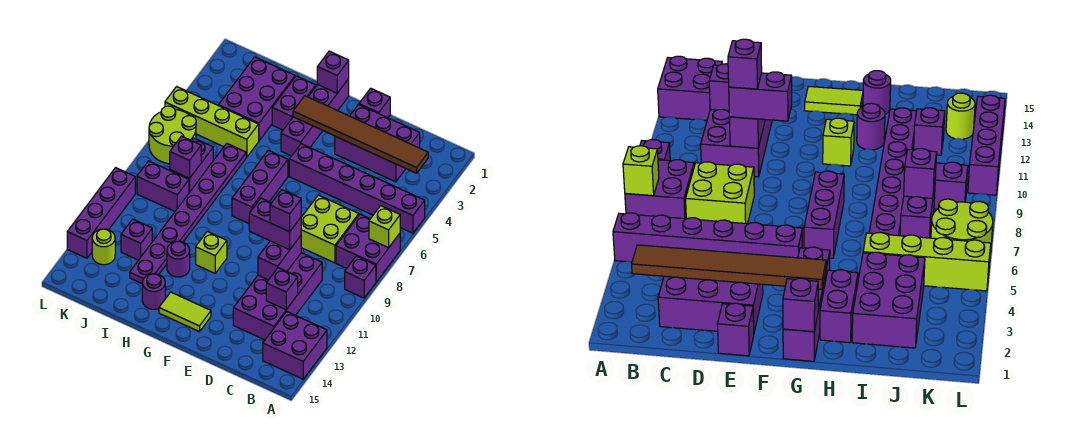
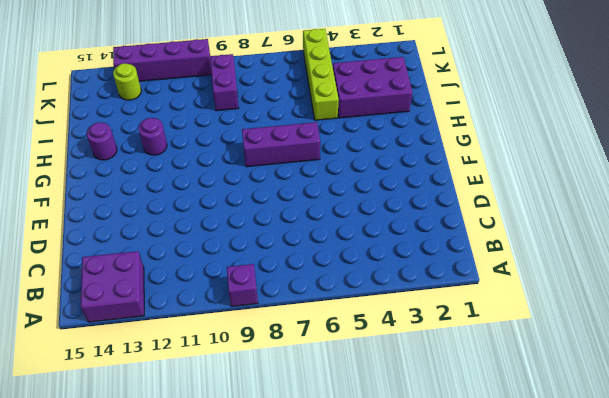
none -> purple brick A5:F5 level 1
none -> purple brick A7:B8 level 1
none -> purple brick C2:E3 level 1
none -> lime brick C7:D8 level 1

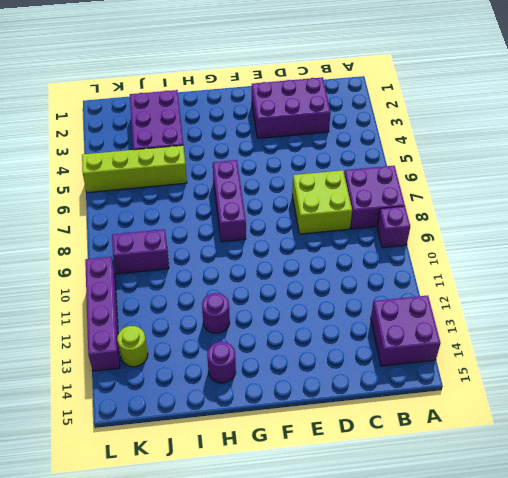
none -> purple brick A5:F5 level 1
none -> purple brick C10:D13 level 1
none -> purple brick E1 level 1
none -> lime tile F14:G14 level 1

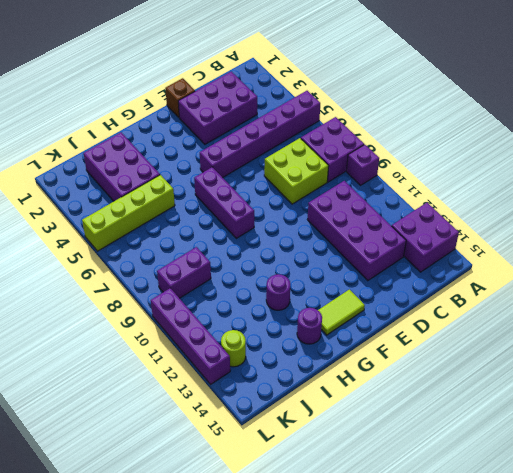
brown brick E1 level 1 -> purple brick E1 level 1
none -> purple brick G1:G4 level 1
none -> lime brick G11 level 1
none -> purple brick H2:H3 level 1
none -> purple plate I6:I13 level 1

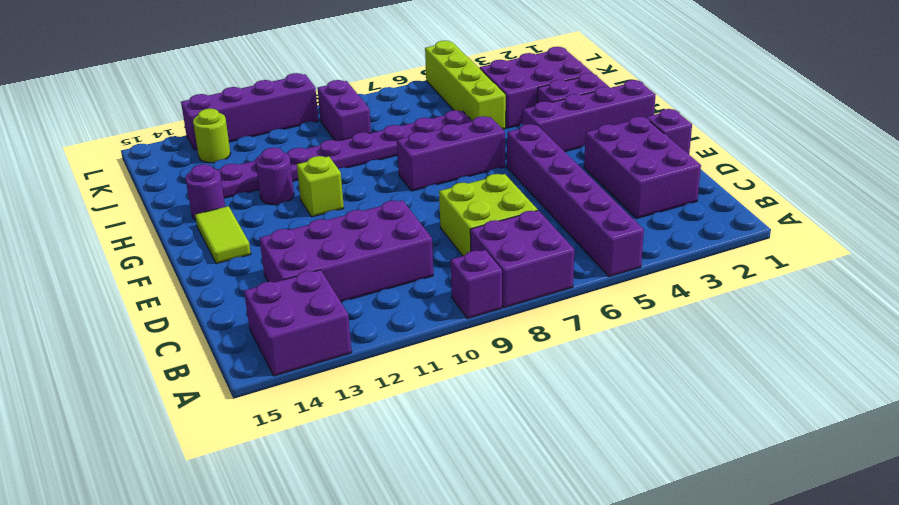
none -> purple brick J7:J8 level 1
none -> purple brick J12 level 1
none -> lime round brick K6:L7 level 1
none -> lime brick A7 level 2

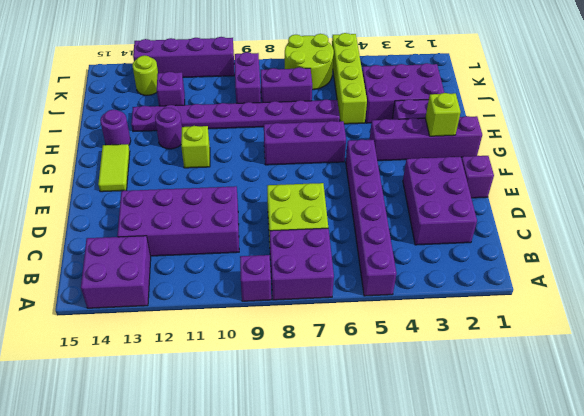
lime brick G2 level 2 -> lime brick A7 level 2
none -> brown tile B3:G3 level 2
none -> purple brick C12 level 2
none -> purple brick D10:D11 level 2
none -> purple brick G1 level 2

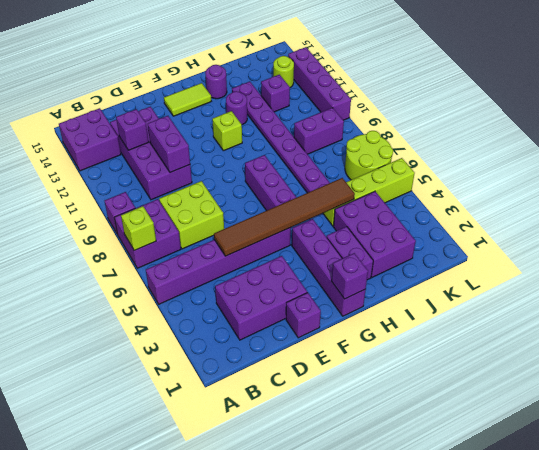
brown tile D5:I5 level 2 -> brown tile B3:G3 level 2
none -> purple brick J7:J8 level 1
none -> purple brick J8 level 2
none -> purple brick D10:E10 level 3
none -> purple brick D10 level 4

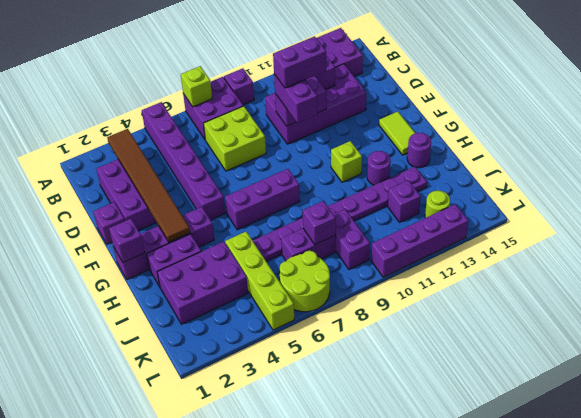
purple brick D10:D11 level 4 -> purple brick D10 level 4

